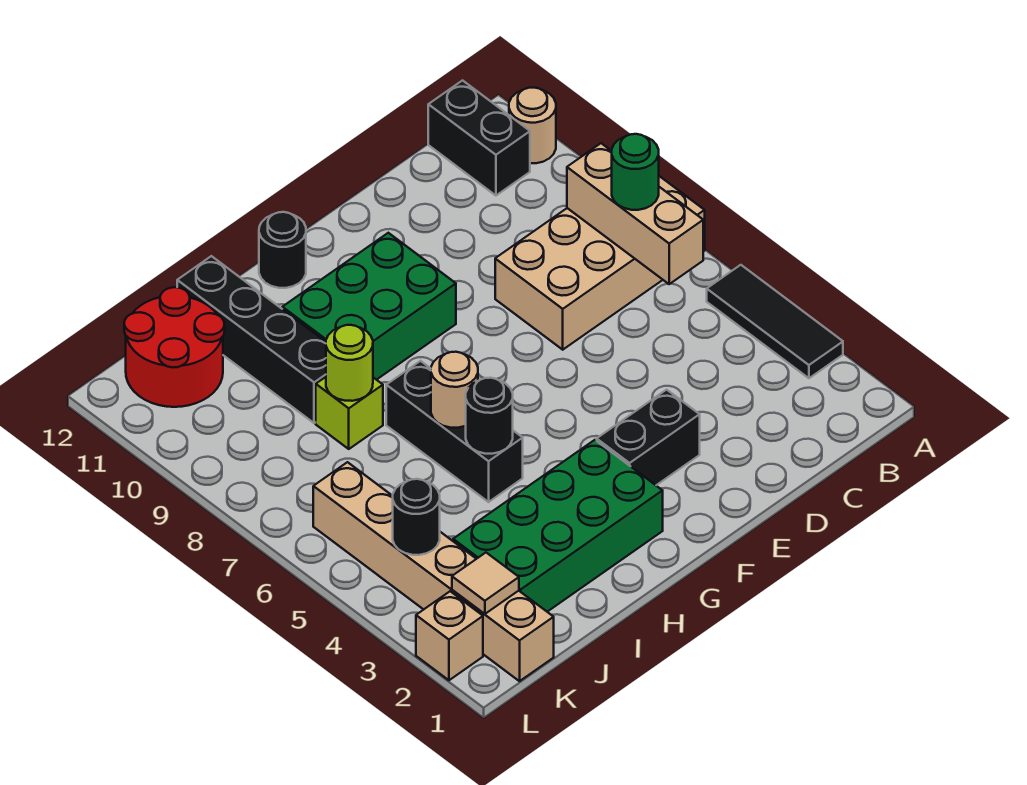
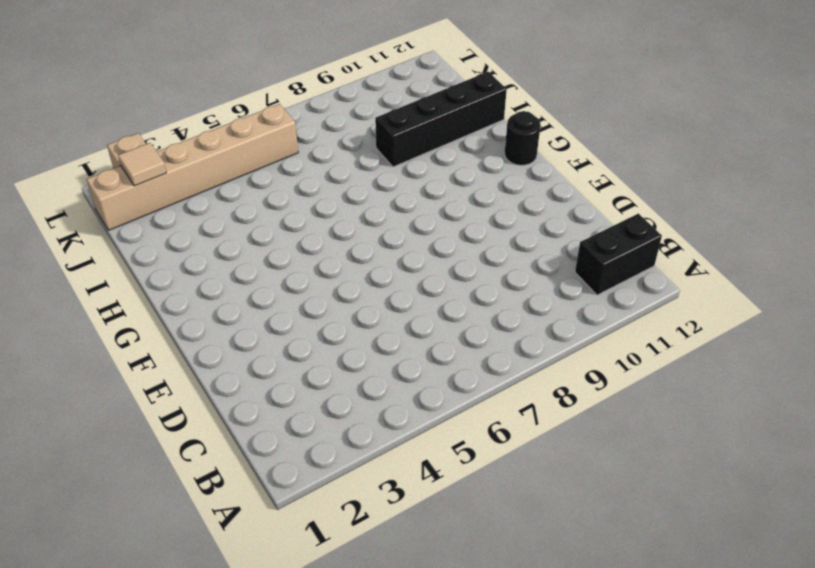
none -> black tile A3:A5 level 1
none -> tan brick A7:D8 level 1
none -> tan round brick A11 level 1

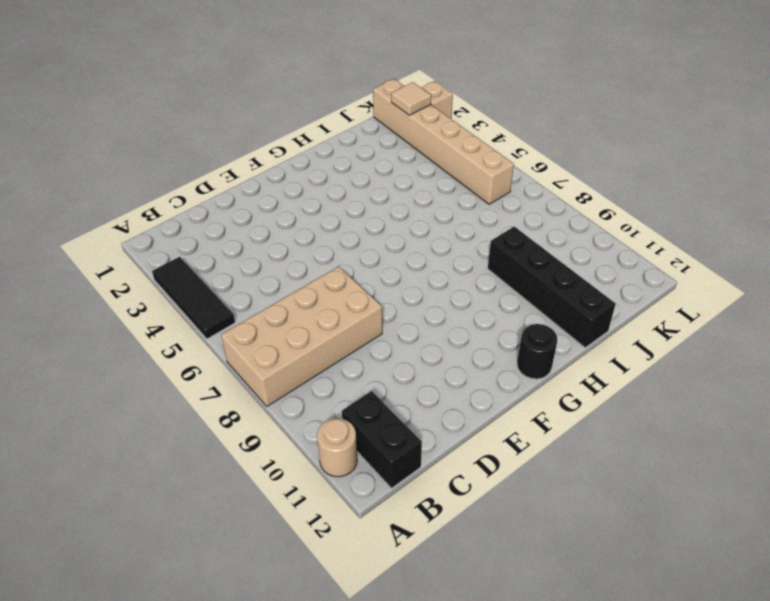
none -> black brick E3:F3 level 1
none -> green brick F9:H10 level 1
none -> green brick G2:J3 level 1

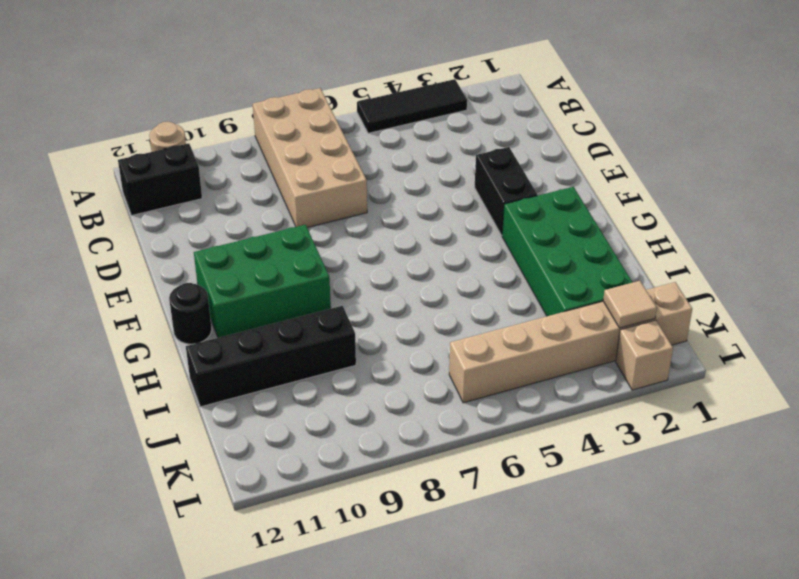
green brick F9:G11 level 1 -> green brick F9:H10 level 1
none -> black brick H5:H7 level 1
none -> lime brick I8 level 1
none -> red round brick J11:K12 level 1

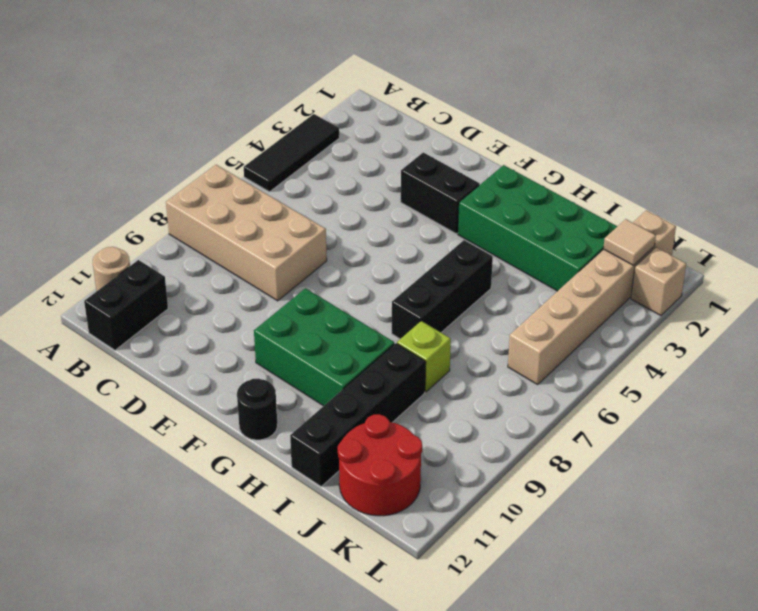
none -> tan brick B6:B8 level 2
none -> black round brick H5 level 2
none -> tan round brick H6 level 2

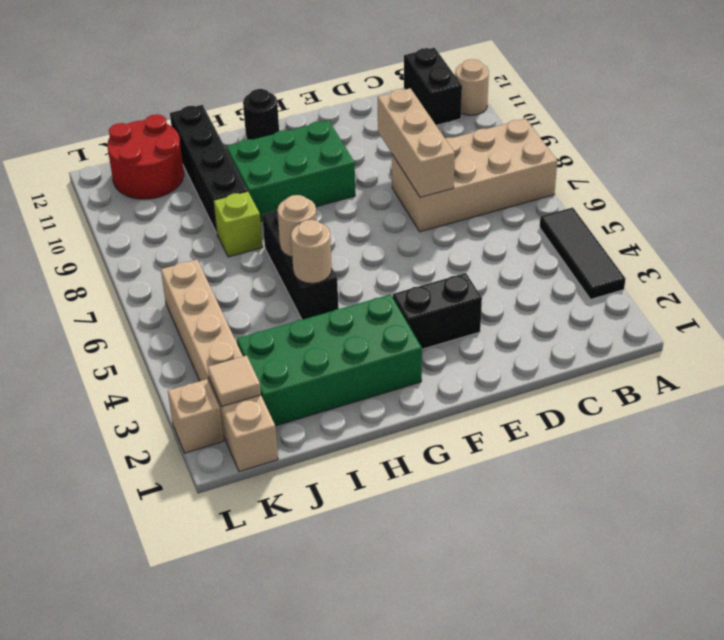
tan brick D7:D9 level 2 -> tan brick B6:B8 level 2
tan round brick H5 level 2 -> black round brick H5 level 2
none -> lime round brick I8 level 2
none -> black round brick K4 level 2
none -> green round brick B7 level 3

